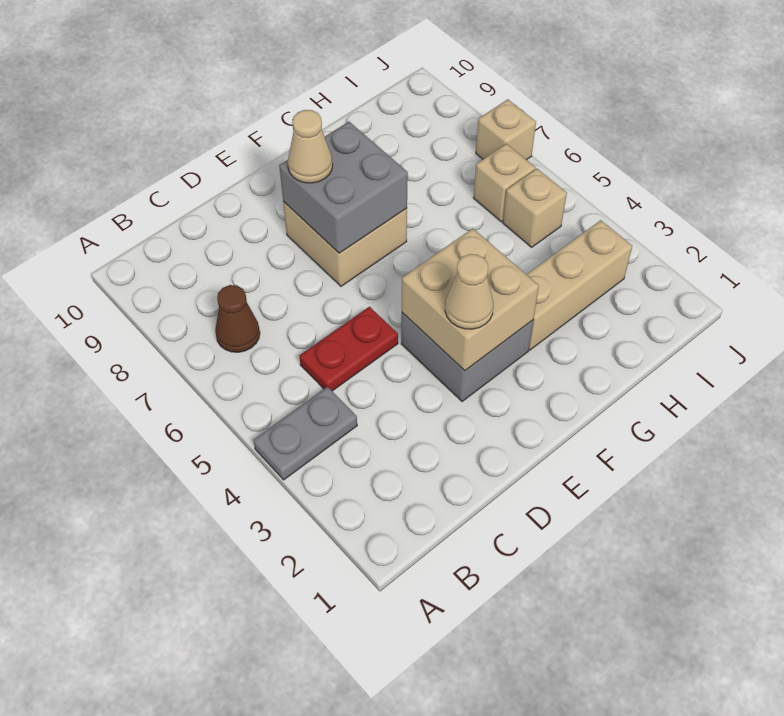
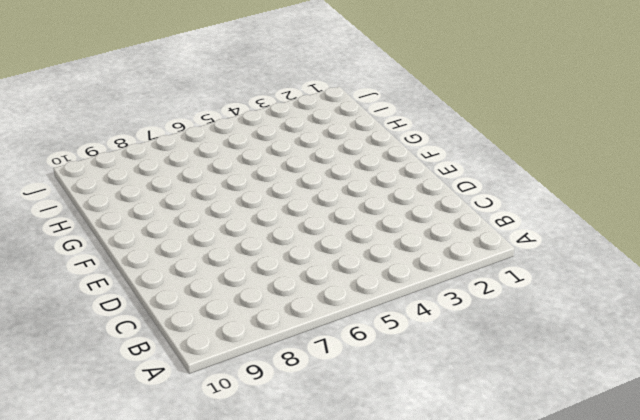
none -> grey plate A4:B4 level 1
none -> brown cone B7 level 1
none -> red plate C5:D5 level 1

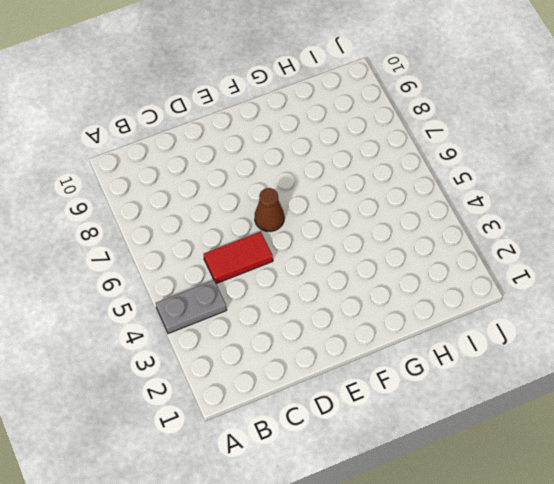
red tile C5:D5 level 1 -> red plate C5:D5 level 1
brown cone E6 level 1 -> brown cone B7 level 1
none -> grey brick E3:F4 level 1
none -> tan brick E7:F8 level 1
none -> tan brick G3:I3 level 1

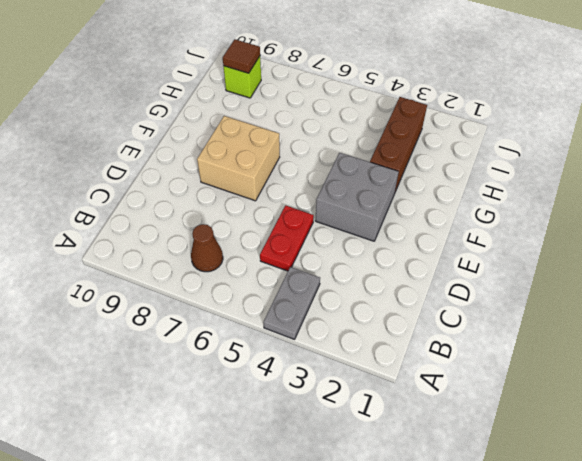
brown brick G3:I3 level 1 -> tan brick G3:I3 level 1
lime brick I9 level 1 -> none
brown tile I9 level 2 -> none
none -> tan brick I5 level 1
none -> tan brick I6 level 1
none -> tan brick J7 level 1

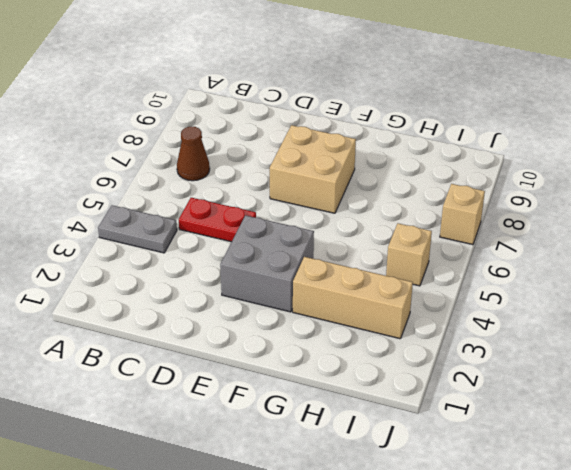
none -> tan brick I6 level 1
none -> tan brick E3:F4 level 2
none -> grey brick E7:F8 level 2

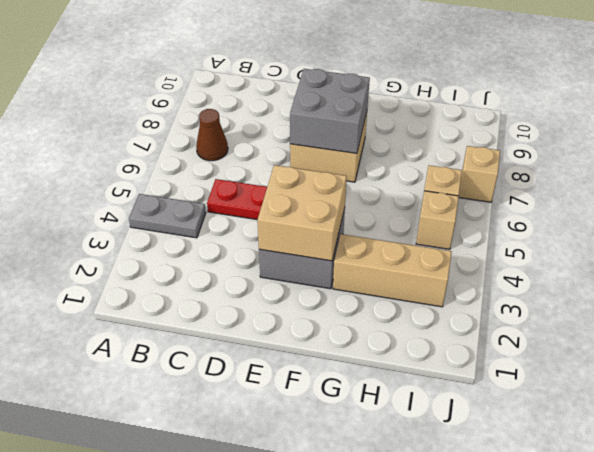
none -> tan cone E3 level 3
none -> tan cone E8 level 3

